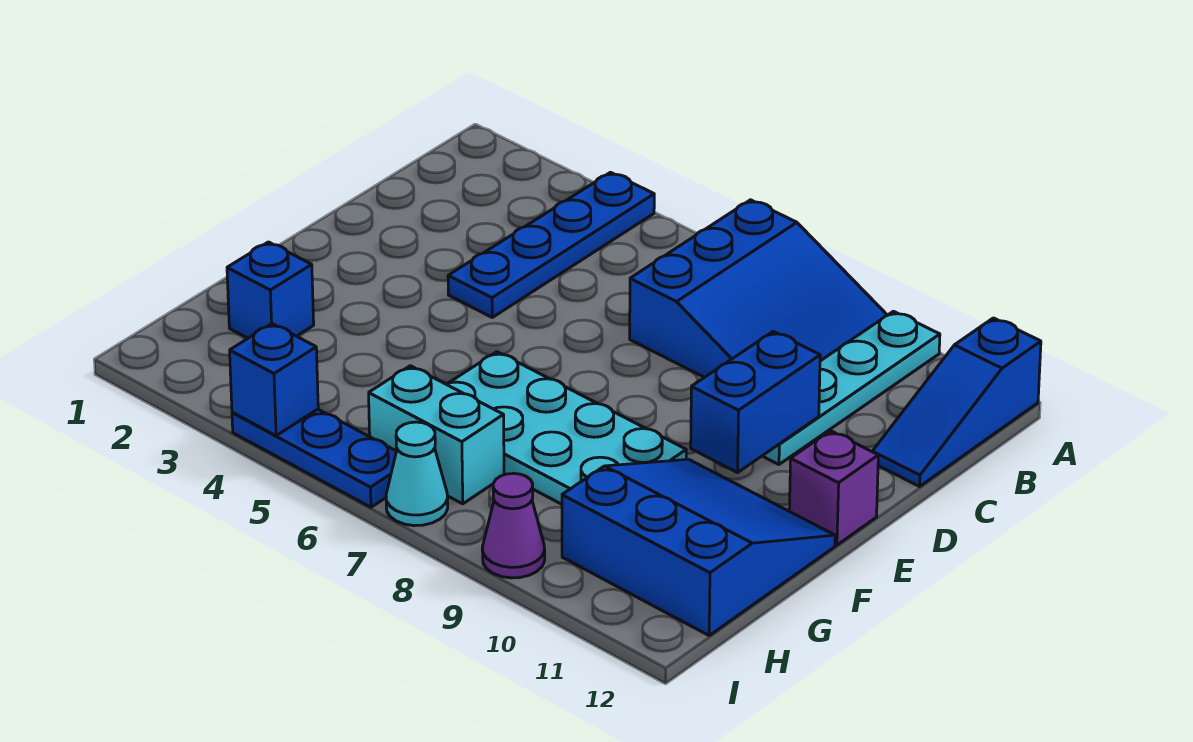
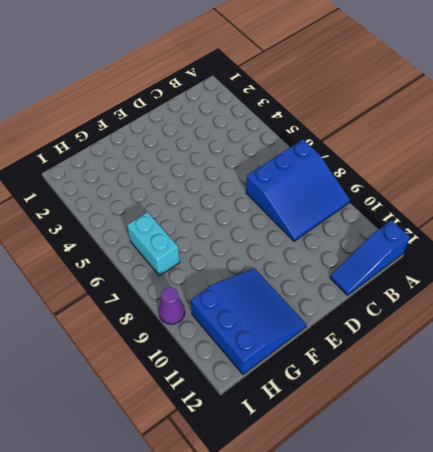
none -> blue plate A4:D4 level 1
none -> cyan plate A10:D10 level 1
none -> purple brick E12 level 1

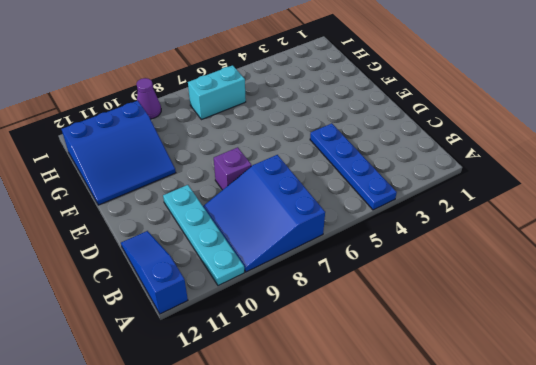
purple brick D8 level 1 -> purple brick E12 level 1
none -> cyan plate F6:G9 level 1
none -> blue brick G2 level 1
none -> blue plate I4:I6 level 1

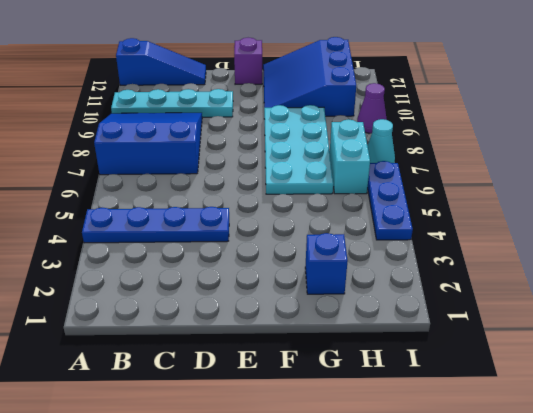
none -> blue brick D10:E10 level 2
none -> blue brick I4 level 2

